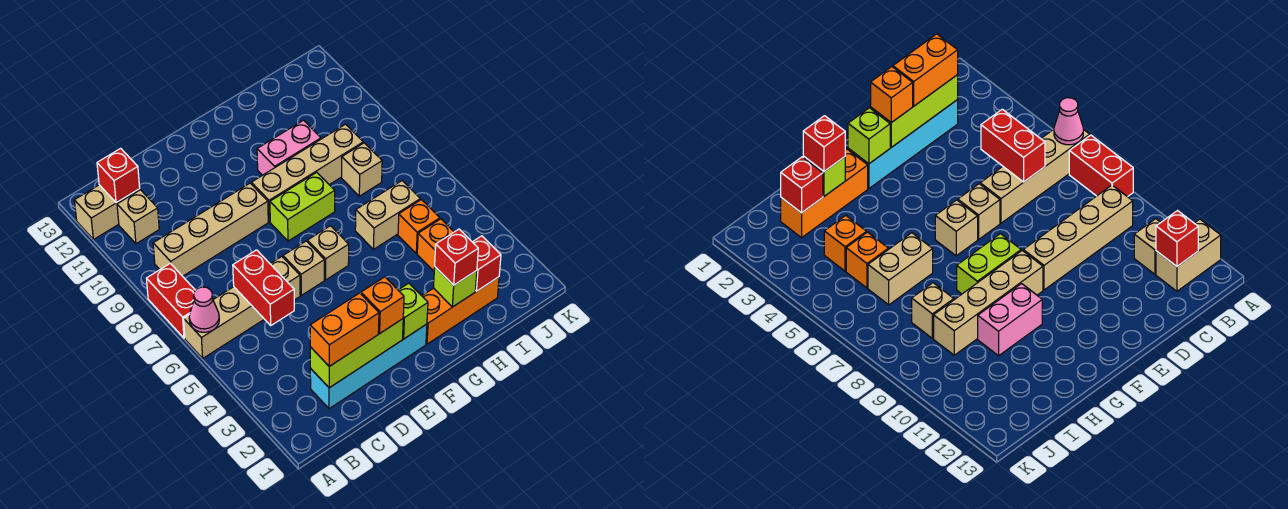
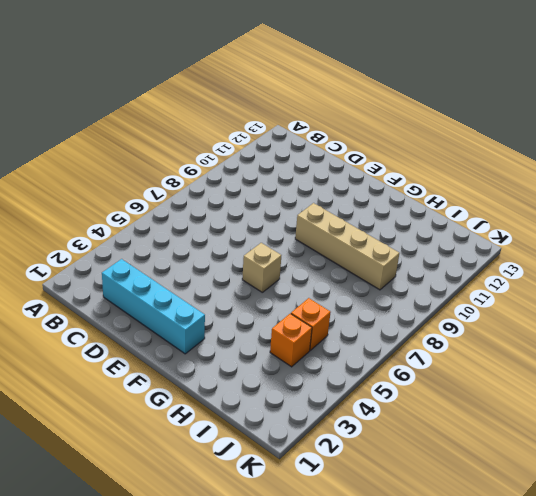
none -> tan brick A6:D6 level 1
none -> red brick A7:A8 level 1
none -> tan brick A12:B12 level 1

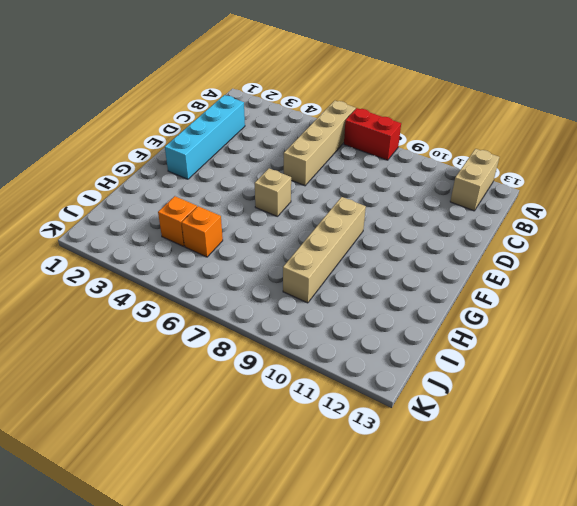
none -> tan brick B9:E9 level 1
none -> tan brick B11 level 1
none -> tan brick E6 level 1

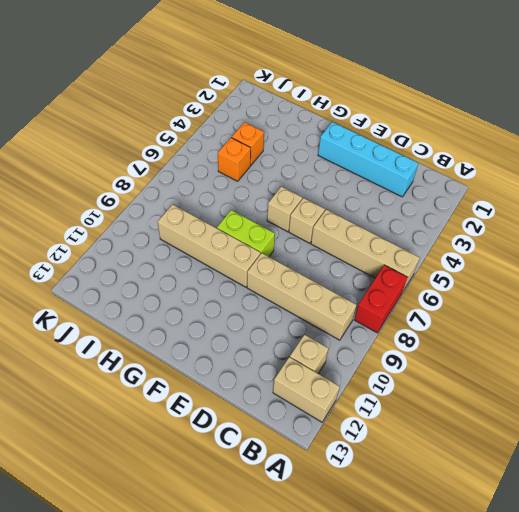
none -> orange brick G2:I2 level 1
none -> pink brick G10:H10 level 1
none -> tan brick H6:I6 level 1

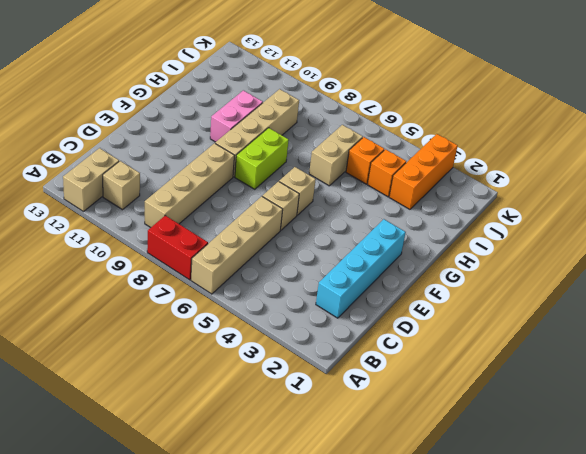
orange brick I3:K3 level 1 -> orange brick G2:I2 level 1
none -> tan brick I8 level 1
none -> pink cone A6 level 2
none -> red brick B12 level 2

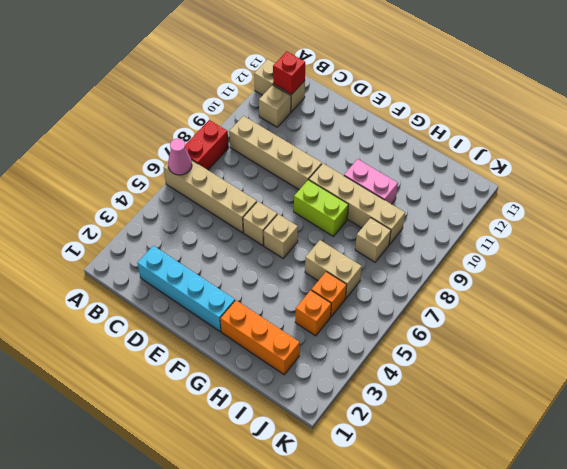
none -> lime brick C2:E2 level 2
none -> red brick C5:C6 level 2
none -> lime brick F2 level 2

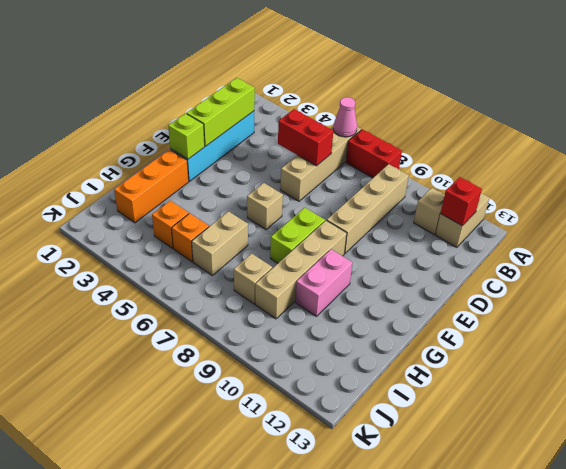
none -> tan brick E6 level 1
none -> lime brick H2 level 2
none -> red brick I2 level 2

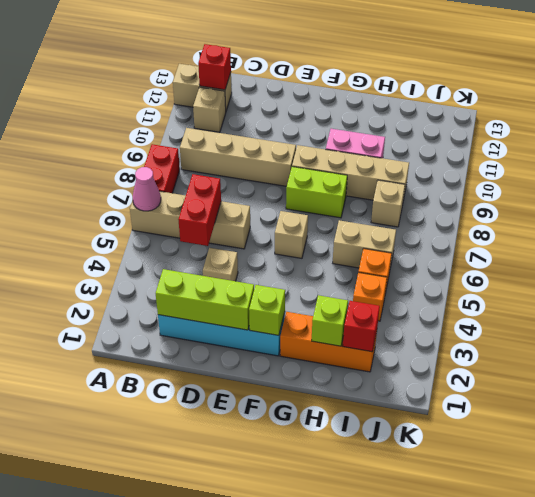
tan brick D4 level 1 -> tan brick E6 level 1
none -> orange brick C2:D2 level 3
none -> orange brick E2 level 3
none -> red brick H2 level 3

